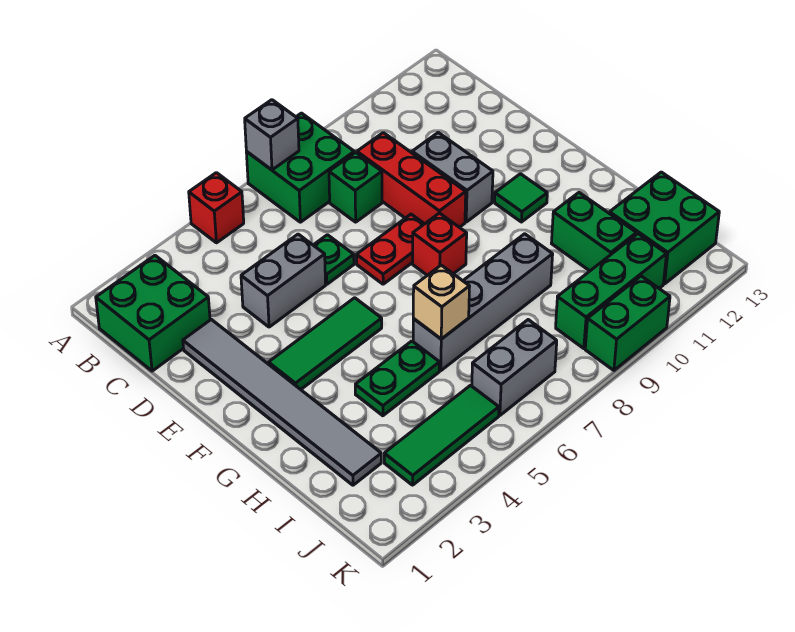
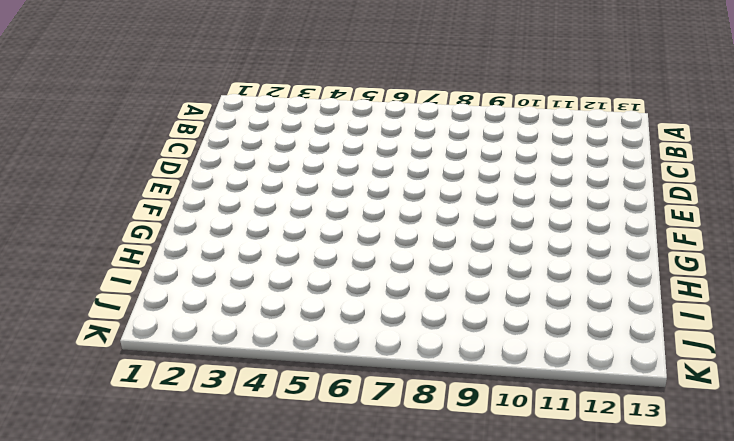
none -> red brick A5 level 1
none -> green brick A7:B8 level 1
none -> green brick B1:C2 level 1

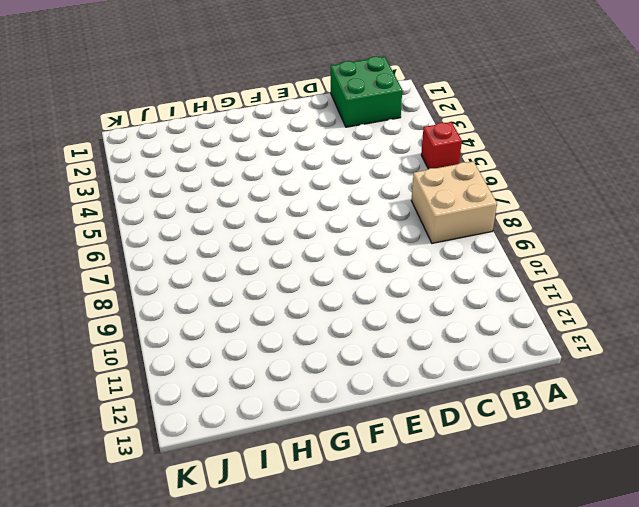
tan brick A7:B8 level 1 -> green brick A7:B8 level 1
none -> green brick C8 level 1
none -> red brick C9:E9 level 1
none -> grey tile D2:I2 level 1

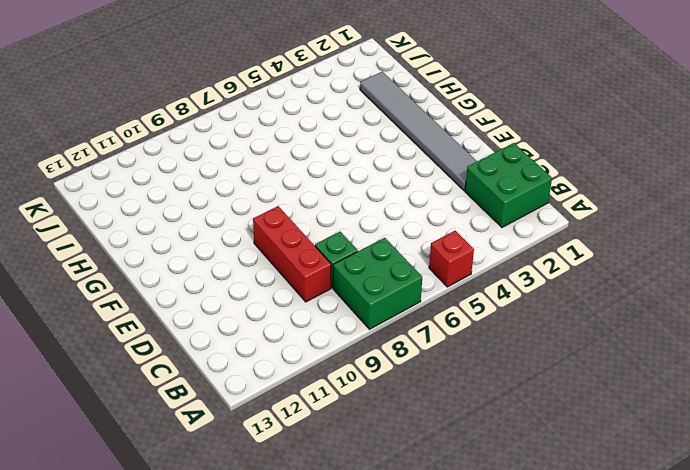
none -> grey brick D4:D5 level 1
none -> green plate D6 level 1
none -> grey brick D10:E10 level 1

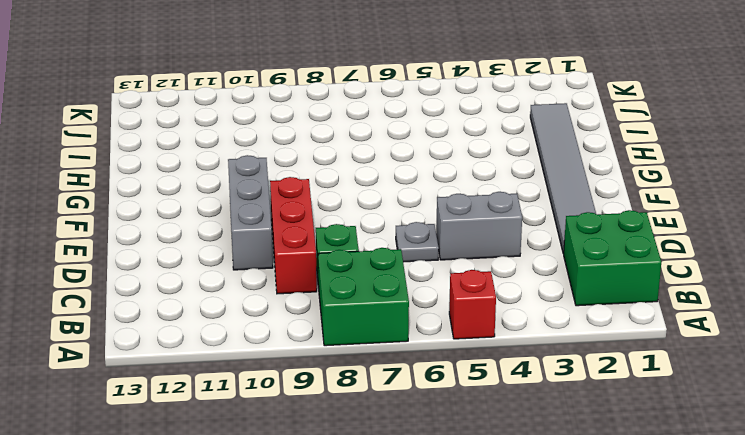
grey plate D6 level 1 -> green plate D6 level 1
grey brick D10:F10 level 1 -> grey brick D10:E10 level 1
none -> red plate E7:E8 level 1
none -> green tile F3:F5 level 1
none -> red brick F8 level 1

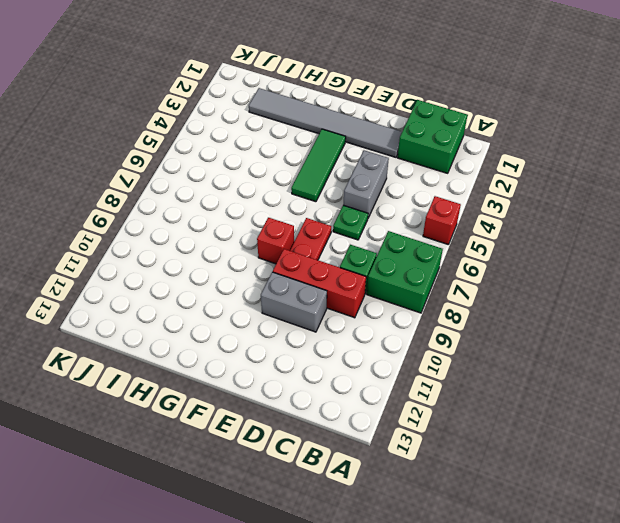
none -> green tile F11 level 1
none -> green plate H4:H5 level 1
none -> grey brick H6:H9 level 1

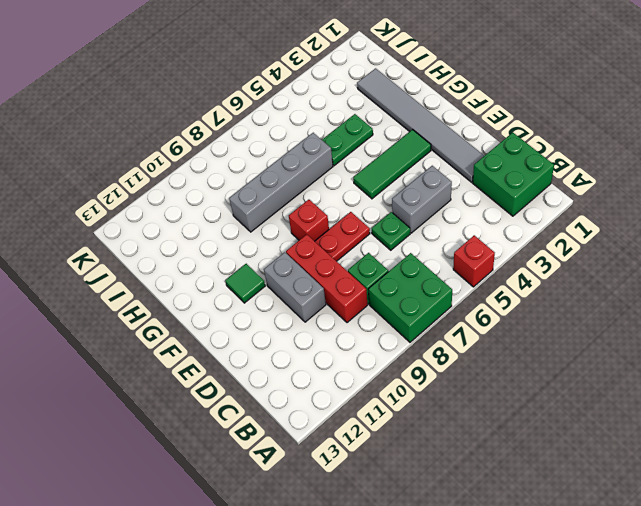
none -> green brick H11:I11 level 1
none -> green brick I12:J13 level 1
none -> green tile J3:J5 level 1

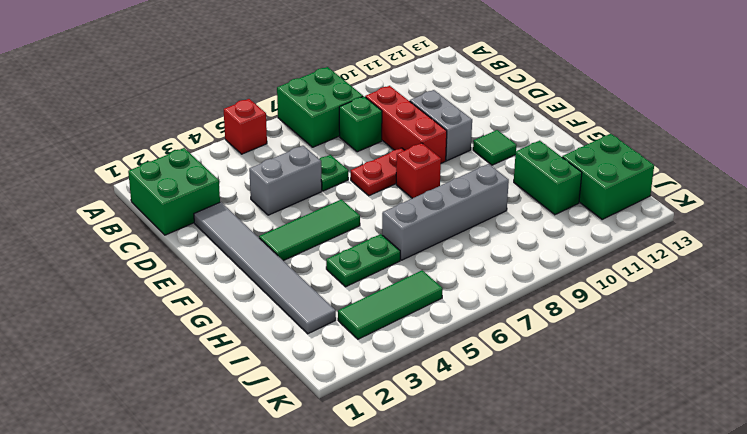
none -> grey brick J6:J7 level 1
none -> green brick J9:J11 level 1
none -> green brick K9:K10 level 1

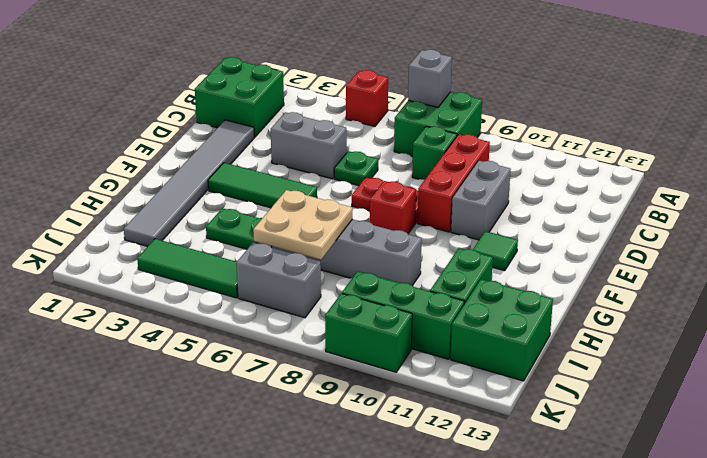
tan plate H6:I7 level 2 -> tan brick H6 level 2

